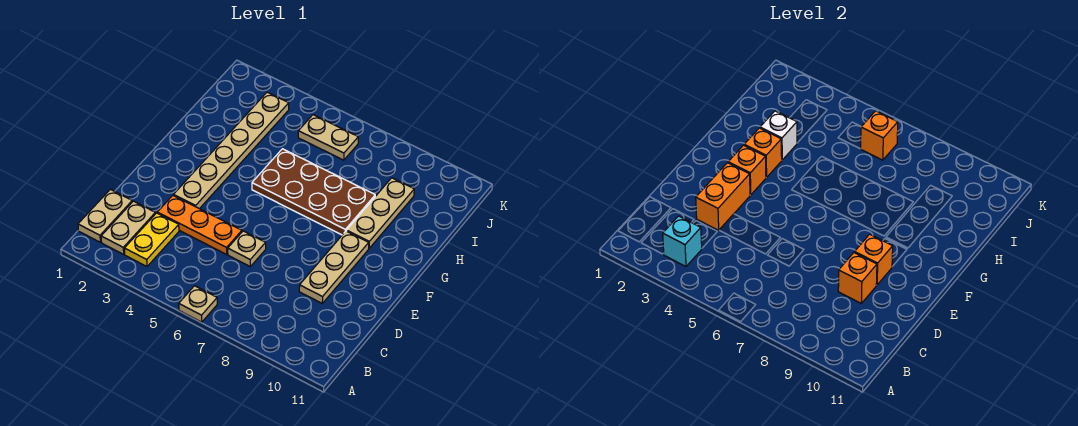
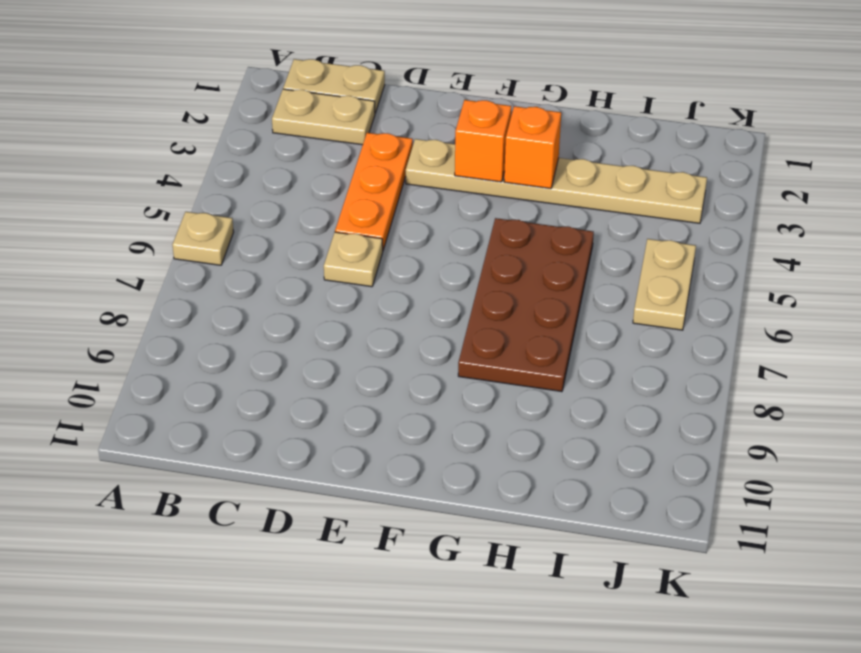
none -> yellow plate B3:C3 level 1
none -> tan plate D9:F9 level 1
none -> tan plate G9:I9 level 1

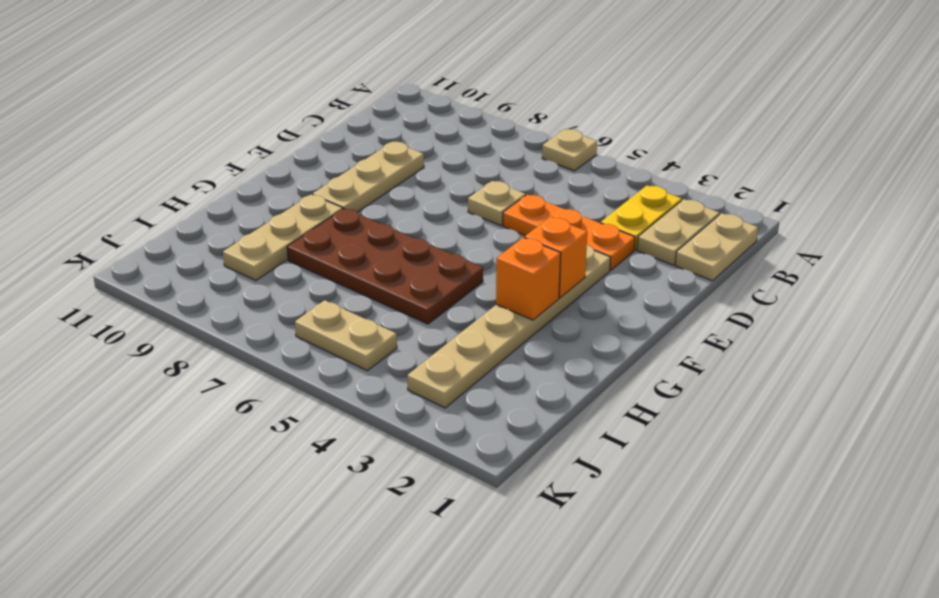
none -> cyan brick B3 level 2
none -> orange brick D3:E3 level 2
none -> orange brick D9 level 2

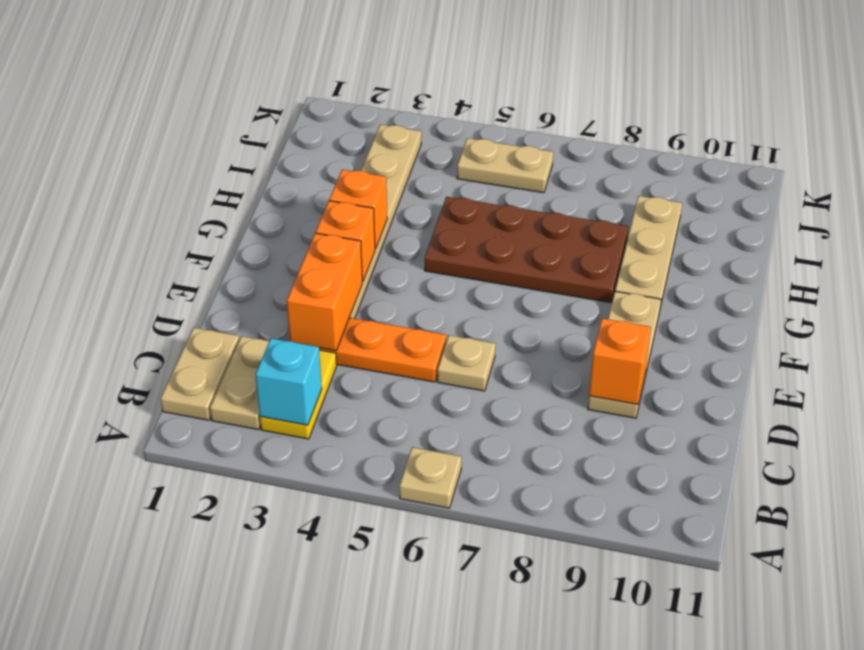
none -> orange brick E9 level 2
none -> white brick H3 level 2
none -> orange brick J6 level 2

